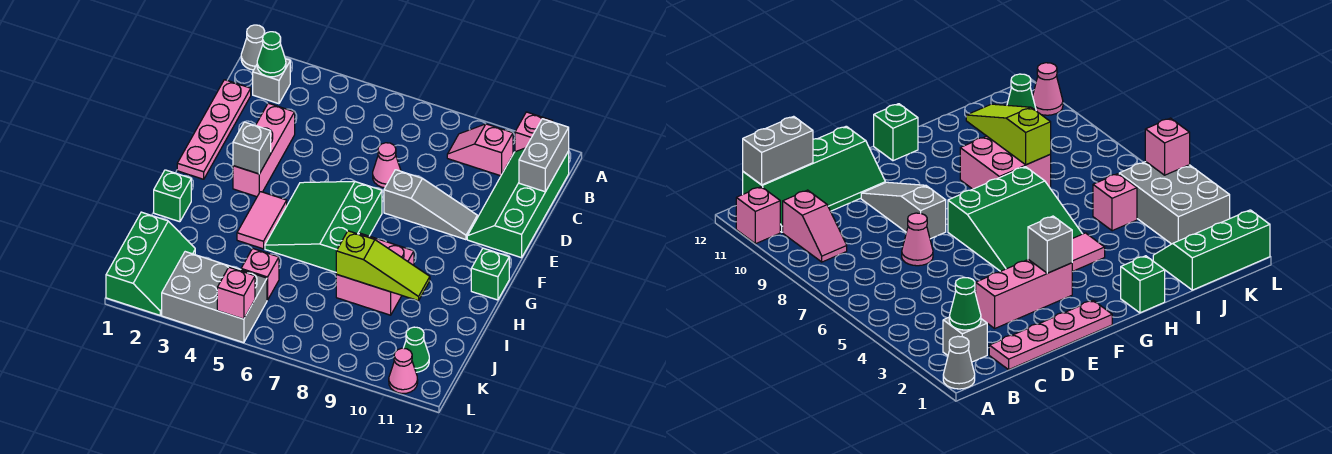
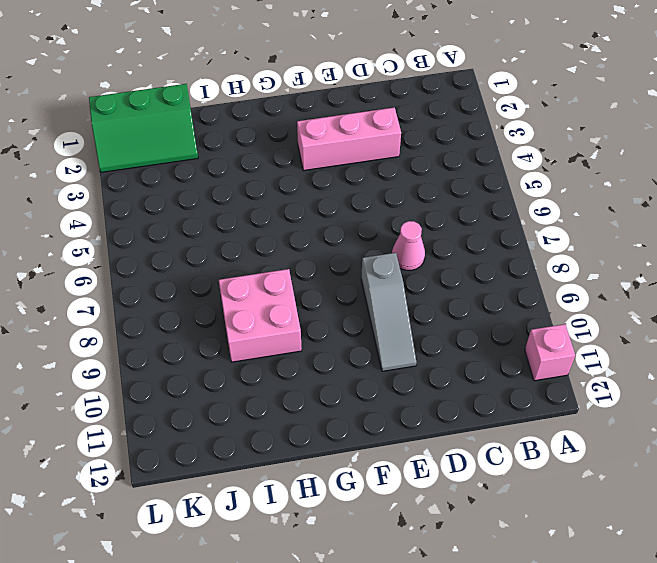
none -> grey cone A1 level 1
none -> grey brick B2 level 1
none -> pink slope B9:B10 level 1 top 10

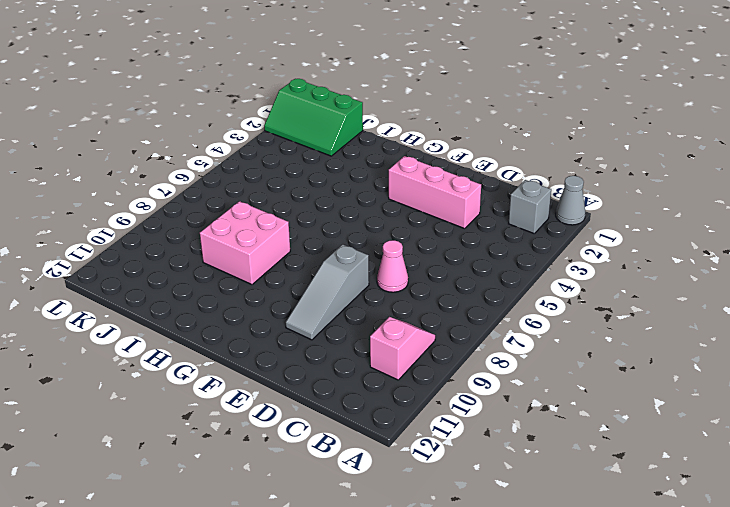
none -> pink brick A11 level 1
none -> green slope B11:E12 level 1 top 12
none -> pink plate C1:F1 level 1

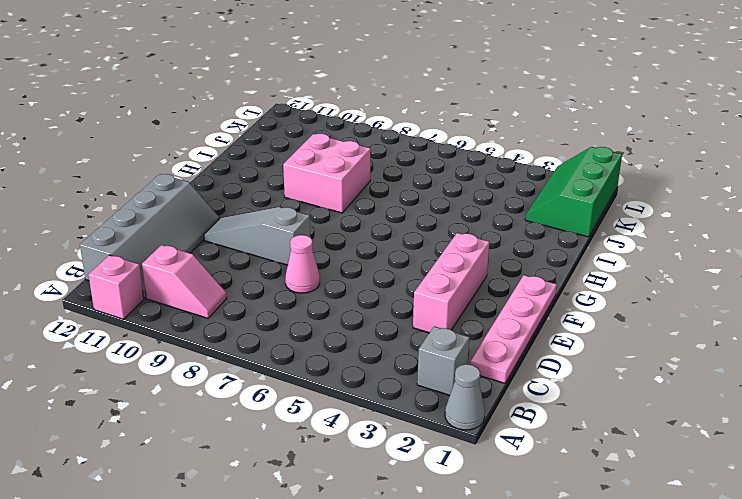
grey slope B11:E12 level 1 top 12 -> green slope B11:E12 level 1 top 12
none -> green slope F5:H7 level 1 top 7
none -> pink tile G4:H4 level 1
none -> green brick G12 level 1

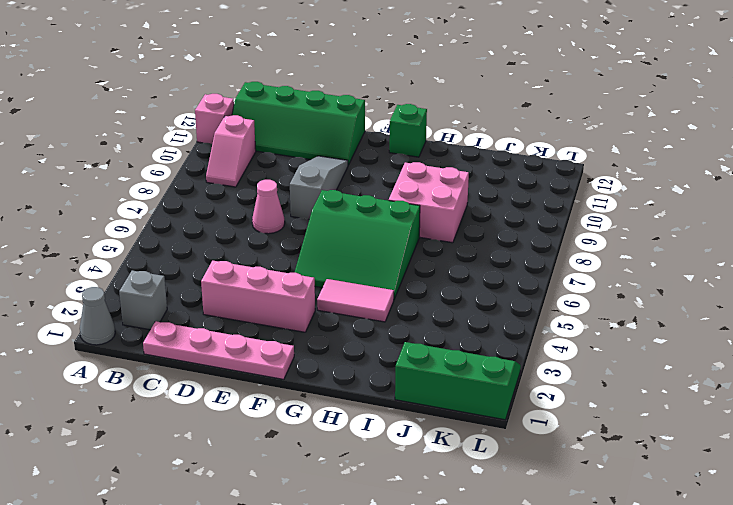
none -> green brick H1 level 1
none -> pink brick J5 level 1
none -> grey brick K3:L5 level 1

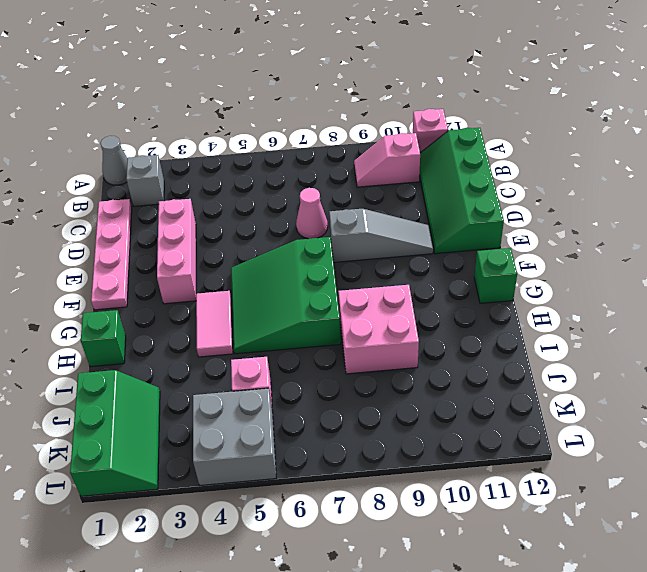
grey brick K4:L5 level 1 -> grey brick K3:L5 level 1
none -> green cone K11 level 1
none -> pink cone L11 level 1
none -> green cone B2 level 2

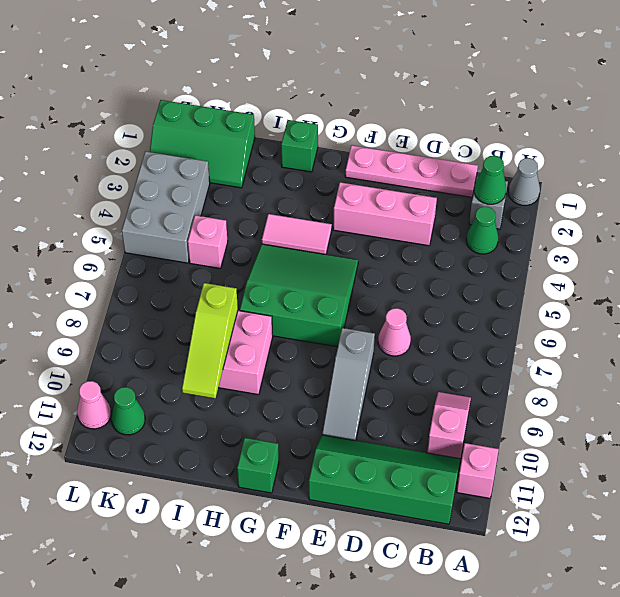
green cone B3 level 1 -> none
none -> grey brick B12:C12 level 2
none -> grey brick F3 level 2
none -> pink brick L5 level 2

